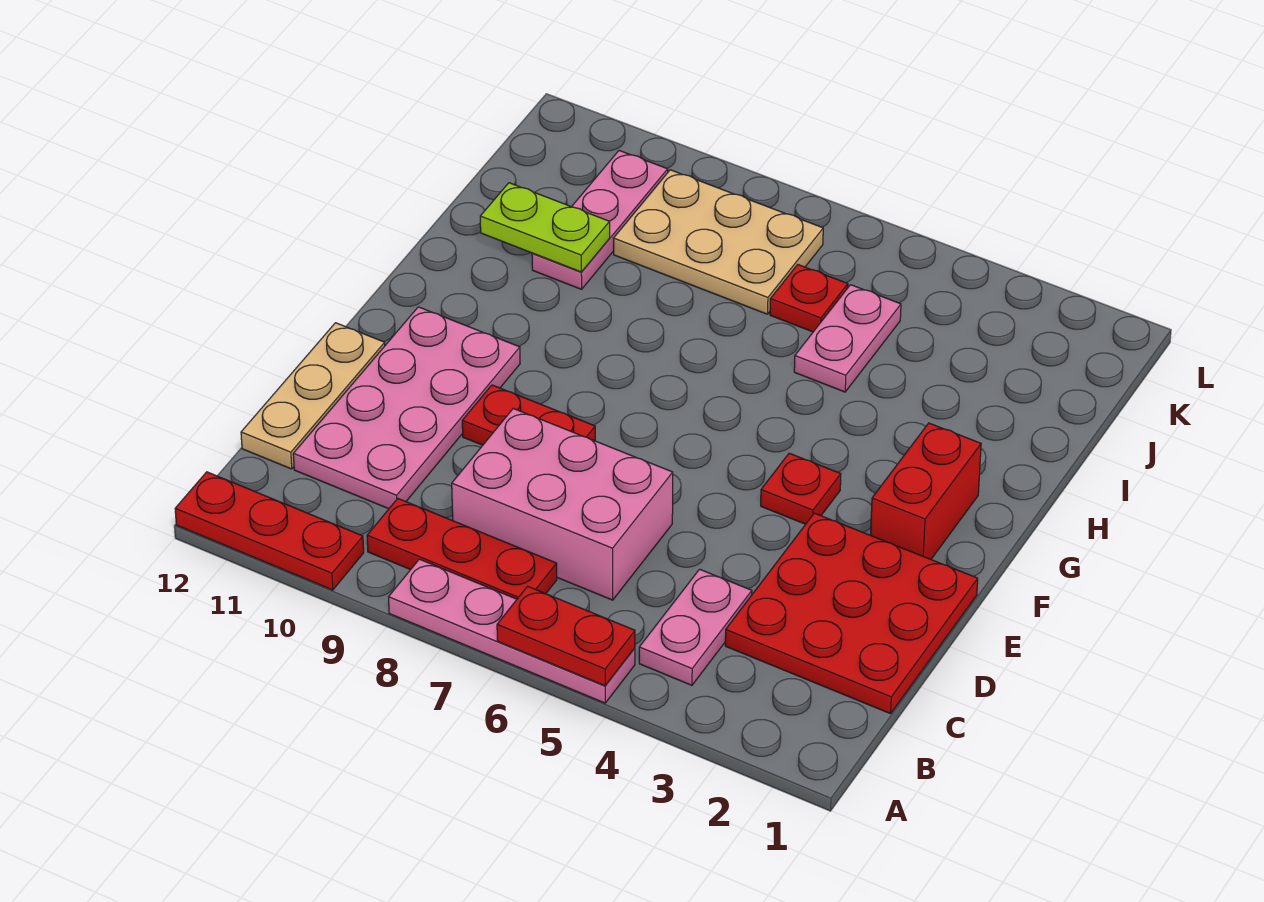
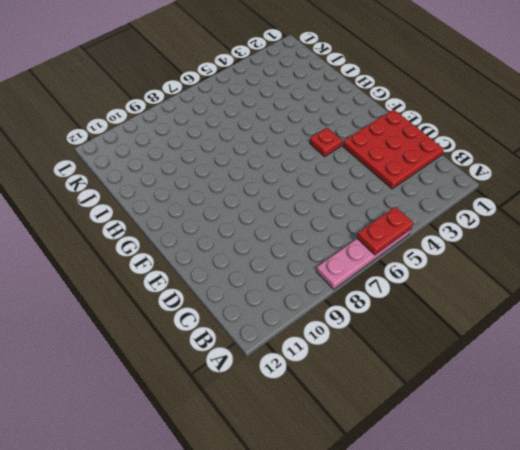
none -> red plate A10:A12 level 1
none -> pink plate B4:C4 level 1
none -> red plate B7:B9 level 1

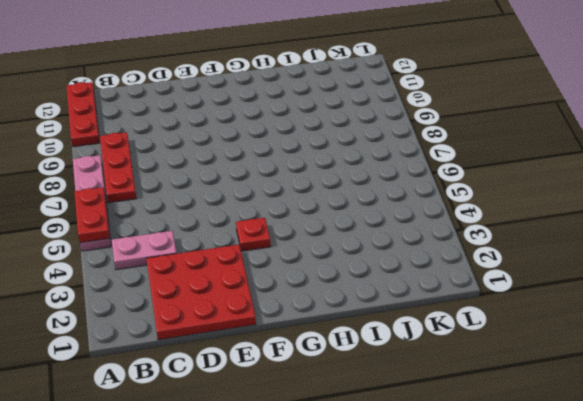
none -> pink brick C6:D8 level 1
none -> pink plate C10:F11 level 1
none -> tan plate C12:E12 level 1

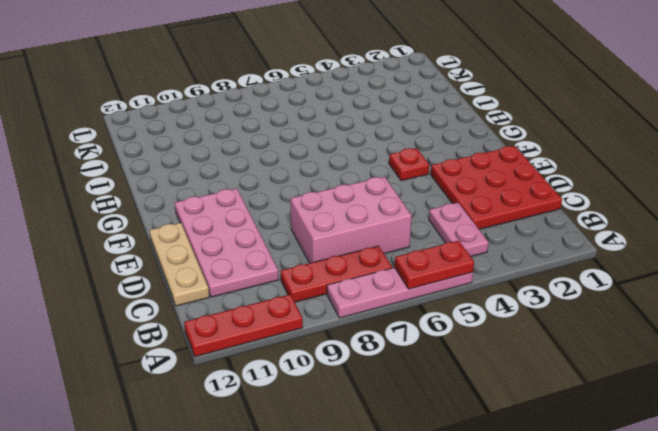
none -> red plate E8:E9 level 1
none -> red brick F2:G2 level 1
none -> pink plate I5:J5 level 1

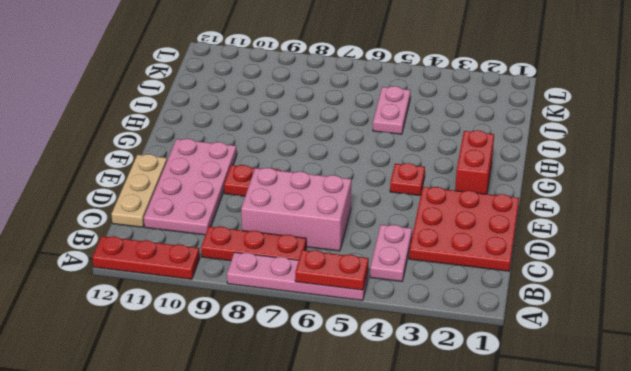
none -> pink plate I10:K10 level 1
none -> red plate J6 level 1
none -> tan plate J7:K9 level 1

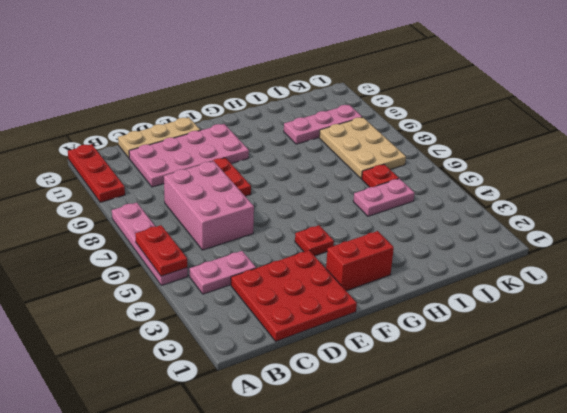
none -> red plate B7:B9 level 1
none -> lime plate I10:I11 level 2

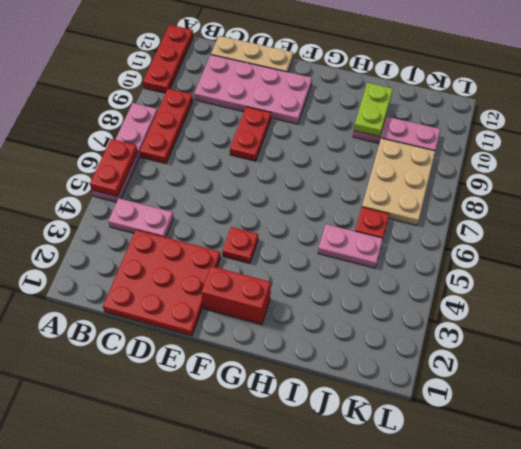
none -> pink brick C6:D8 level 1

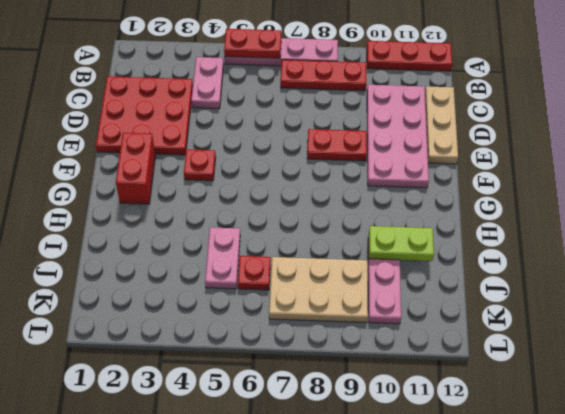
none -> pink brick C6:D8 level 1

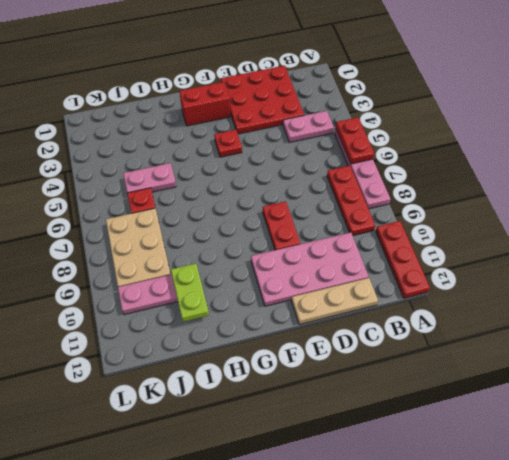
none -> pink brick C6:D8 level 1

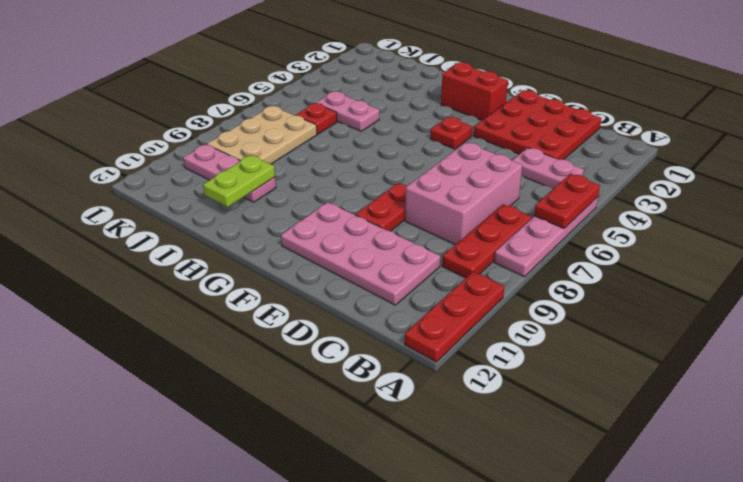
none -> tan plate C12:E12 level 1

